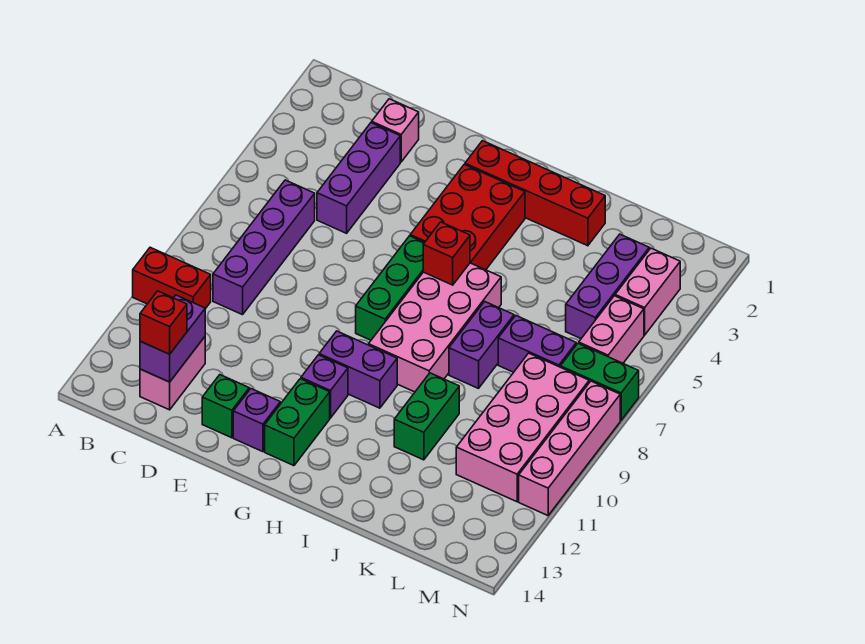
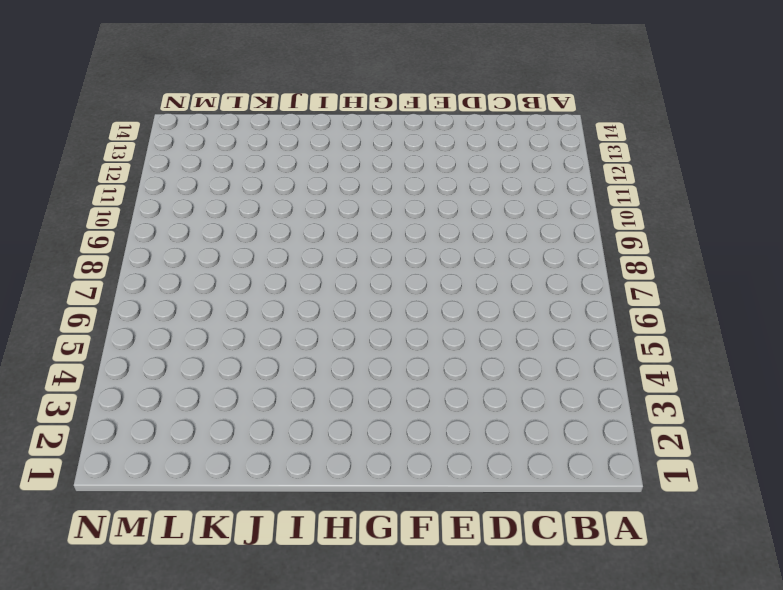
none -> red brick A10:B10 level 1
none -> purple brick C6:C9 level 1
none -> pink brick C12:C13 level 1

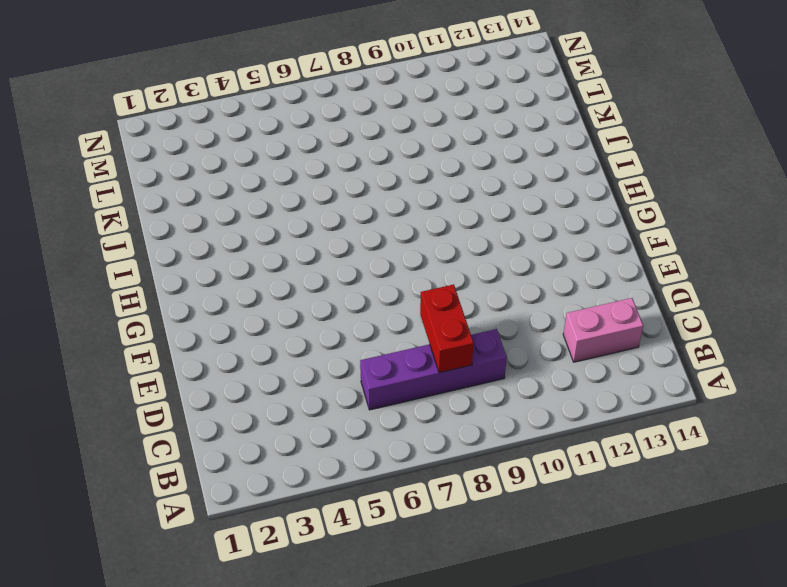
red brick C8:D8 level 2 -> red brick A10:B10 level 1
none -> pink brick D2 level 1
none -> purple brick D3:D5 level 1
none -> green brick E13 level 1

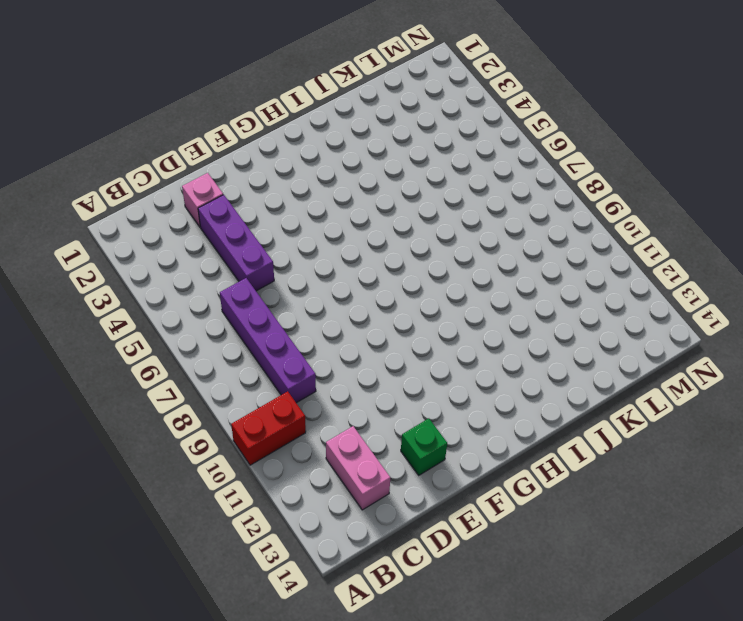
none -> purple brick F13 level 1
none -> red brick G2:J2 level 1
none -> red brick G3:H5 level 1

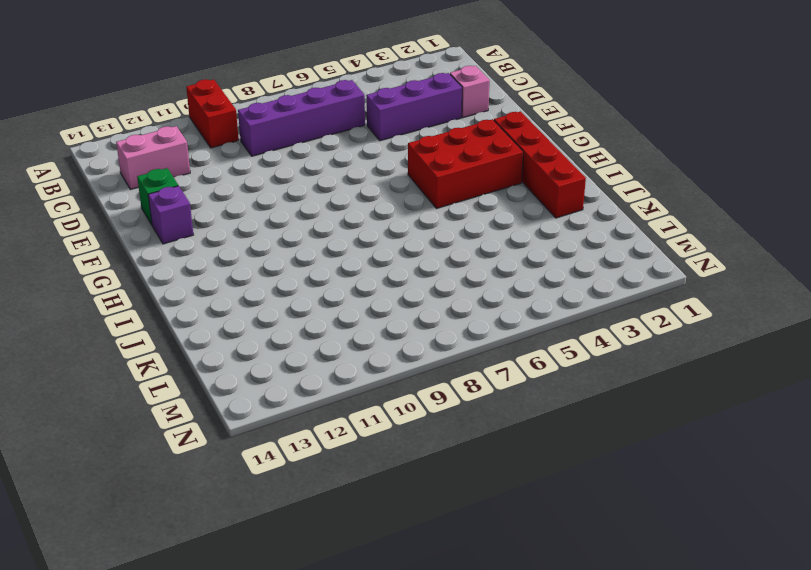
none -> green brick G6:G8 level 1
none -> purple brick G10:H10 level 1
none -> purple brick G11 level 1

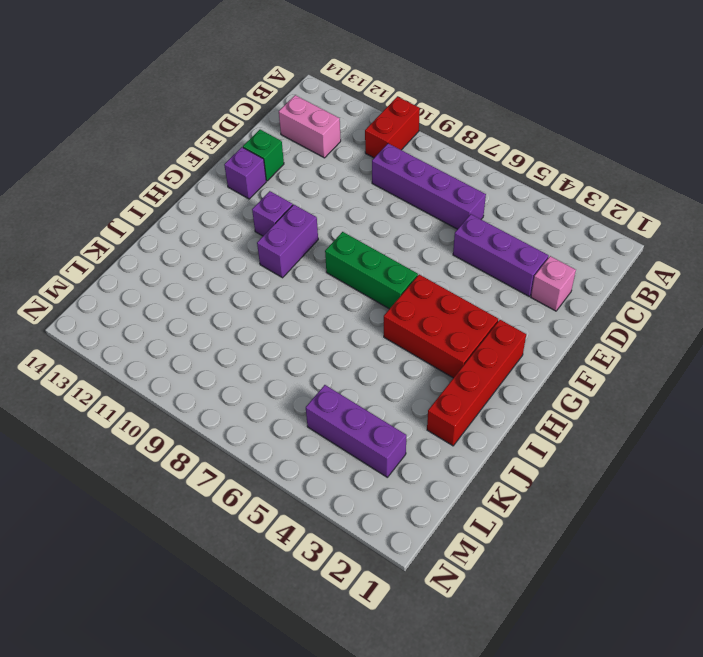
none -> green brick G12:G13 level 1
none -> pink brick H6:I9 level 1
none -> purple brick J7:J8 level 1

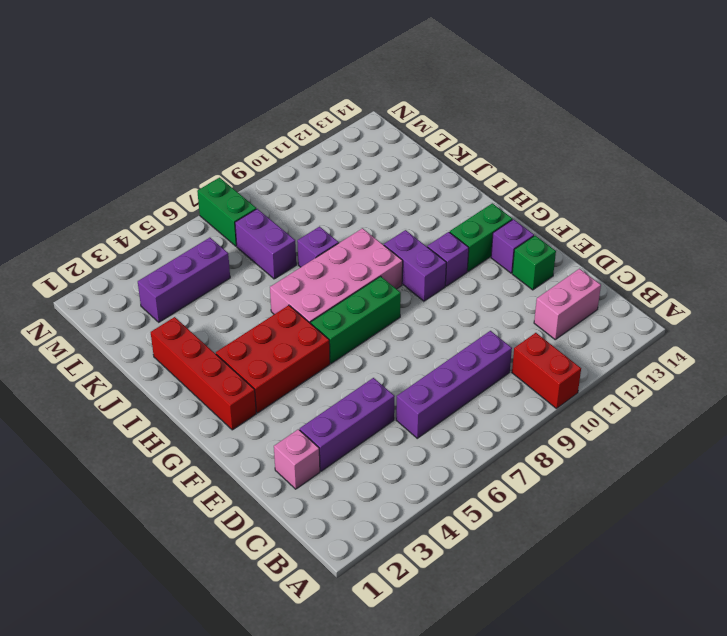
purple brick J8 level 1 -> purple brick J7:J8 level 1
none -> green brick J10:J11 level 1
none -> pink brick L8:M11 level 1
none -> pink brick M3:M4 level 1

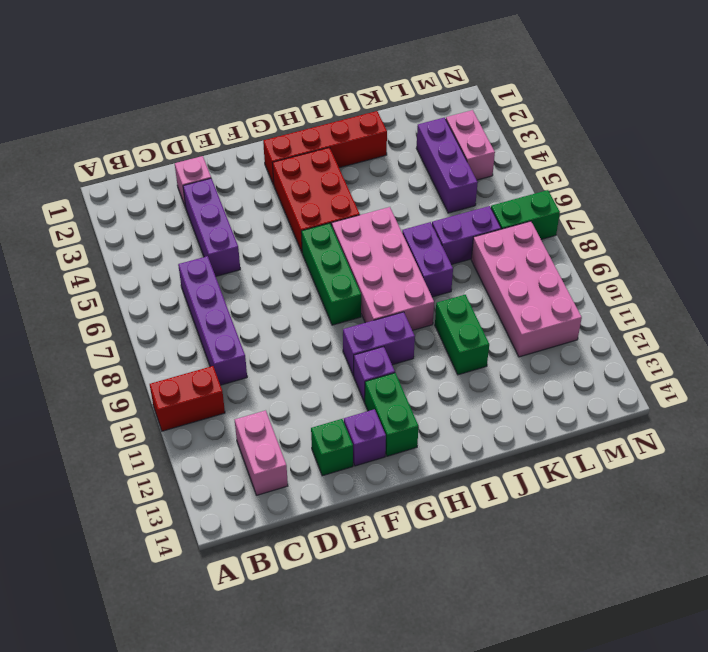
none -> pink brick M5:M6 level 1
none -> pink brick N8:N11 level 1
none -> purple brick C12:C13 level 2

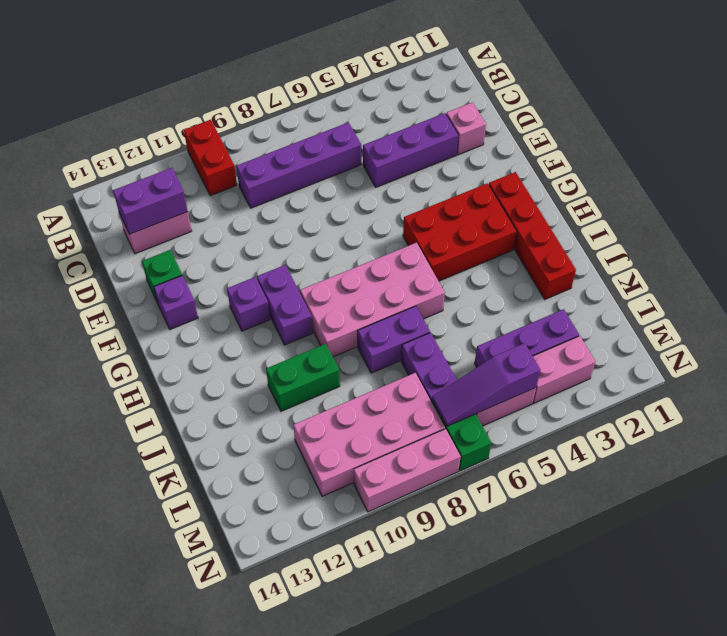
purple slope M5:M7 level 2 top 5 -> none
pink brick N8:N10 level 1 -> pink brick N8:N11 level 1
none -> green brick G6:G8 level 1
none -> green brick G12:G13 level 1
none -> red brick H6 level 2

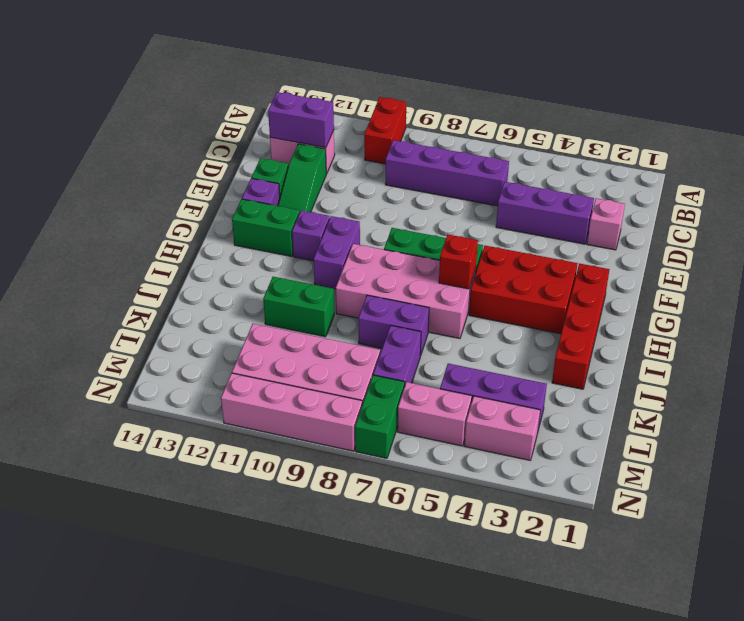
green slope D12:F12 level 1 top D -> none
none -> red brick C13 level 3

